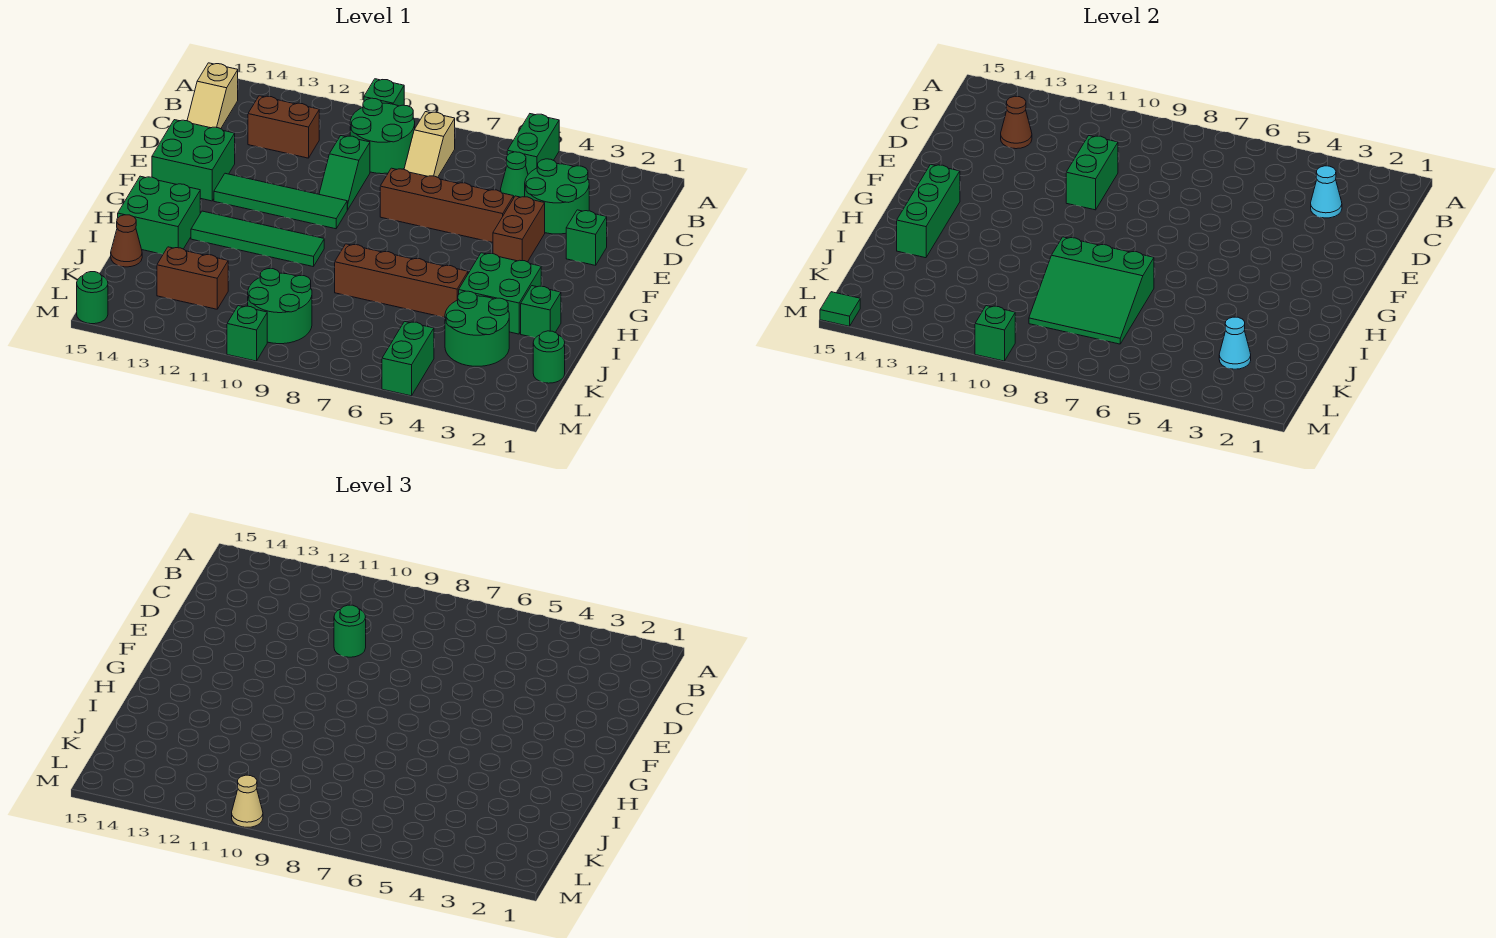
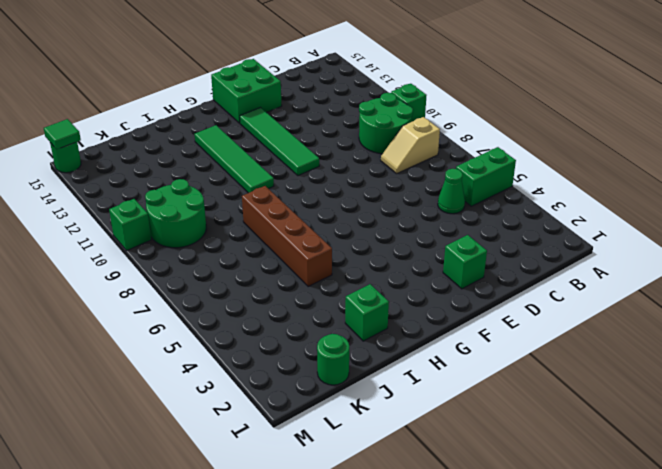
none -> tan slope B15:C15 level 1 top B
none -> green round brick C3:D4 level 1
none -> brown brick C12:C13 level 1
none -> green slope D10:E10 level 1 top D

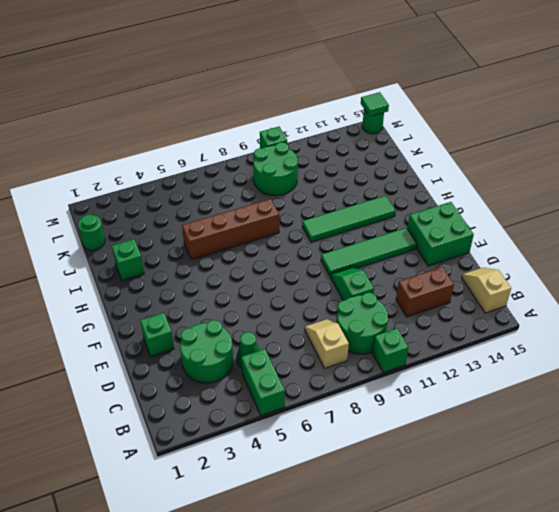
none -> brown brick E4:F4 level 1
none -> brown brick E5:E8 level 1
none -> green brick H3:I4 level 1
none -> green brick H14:I15 level 1

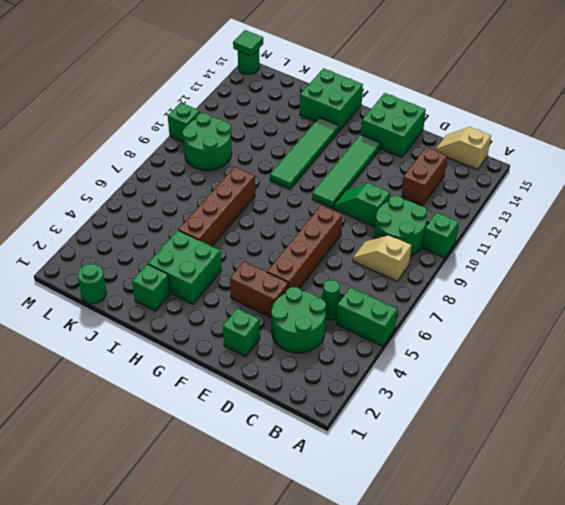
none -> green round brick J3:K4 level 1
none -> brown cone J15 level 1
none -> brown brick K12:K13 level 1
none -> green brick L5:M5 level 1

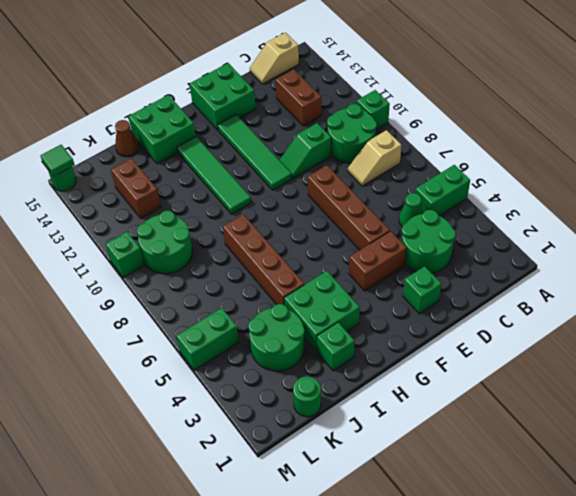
none -> cyan cone C3 level 2
none -> brown cone C13 level 2
none -> green brick D10:E10 level 2
none -> green brick G14:I14 level 2

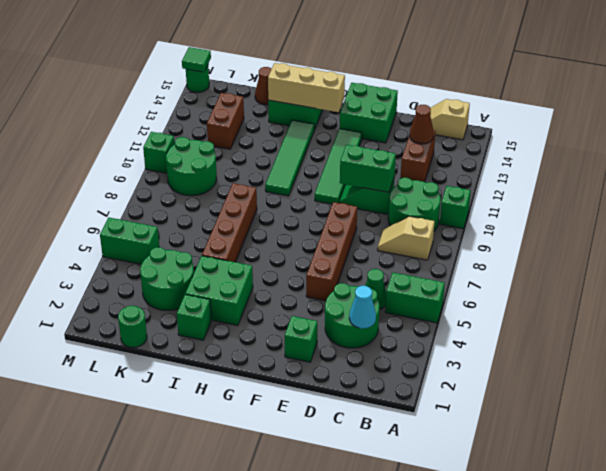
tan brick G14:I14 level 2 -> green brick G14:I14 level 2
none -> brown brick E4:F4 level 1
none -> green slope I7:K9 level 2 top I
none -> cyan cone K3 level 2
none -> green brick M10 level 2

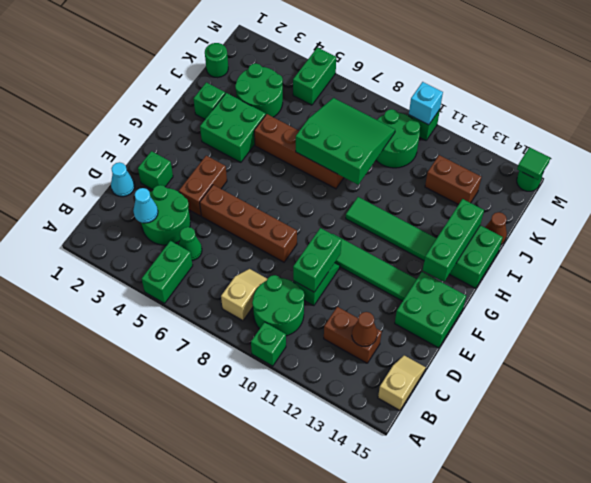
cyan cone D1 level 1 -> cyan cone K3 level 2
cyan brick M10 level 2 -> green brick M10 level 2
none -> green round brick D10 level 3
none -> tan cone M10 level 3

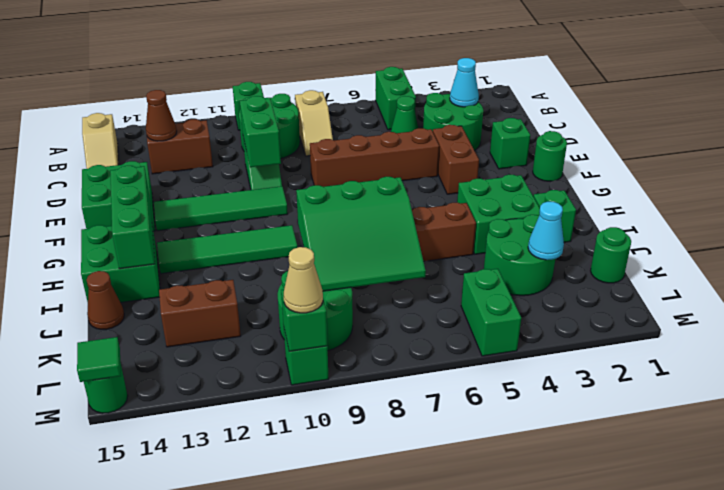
green round brick F1 level 1 -> green round brick D10 level 3

